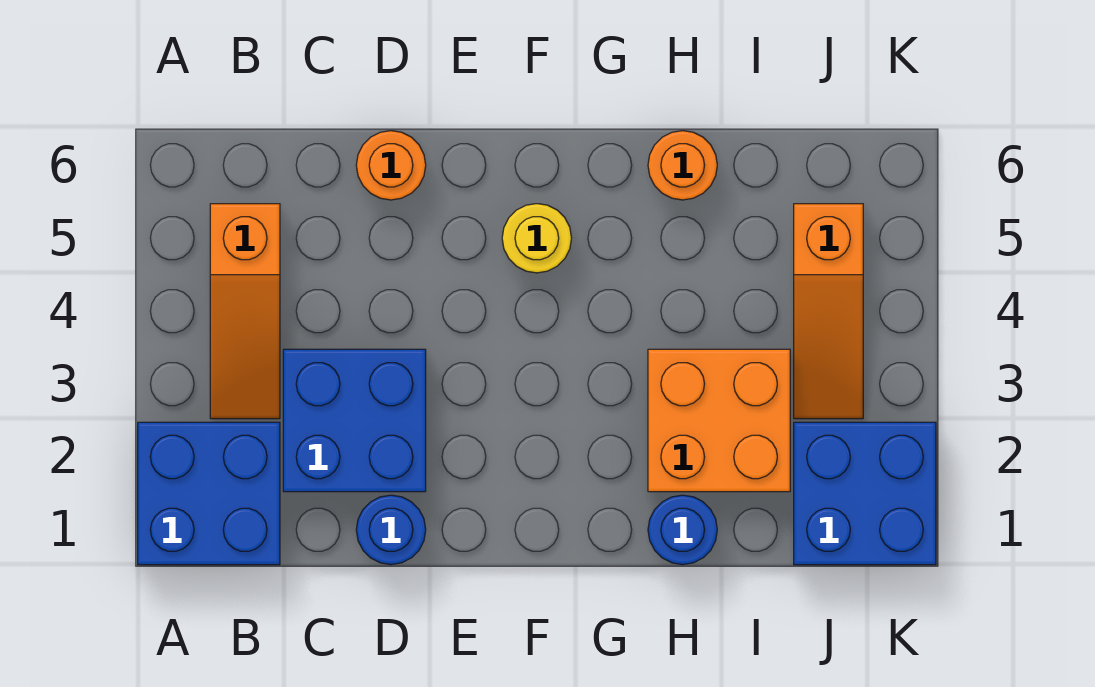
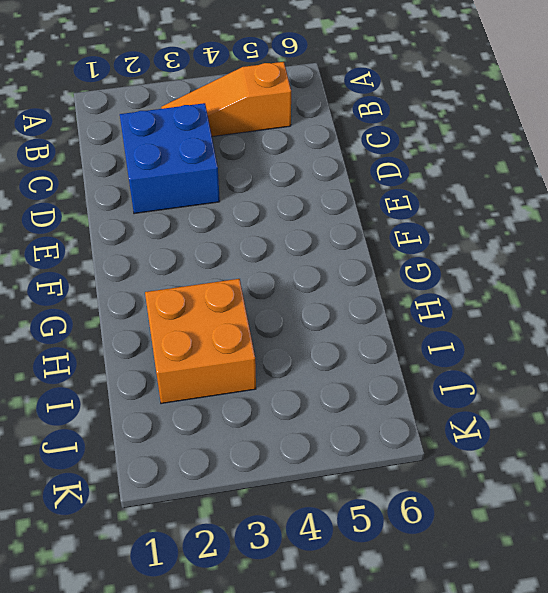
none -> blue brick A1:B2 level 1
none -> blue round brick D1 level 1

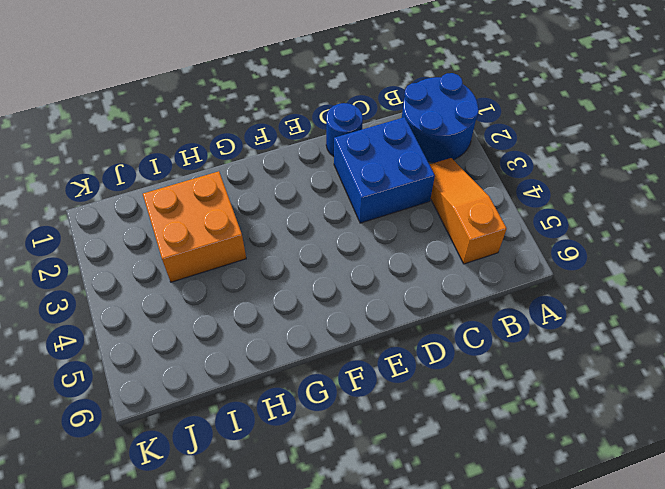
blue round brick A1:B2 level 1 -> blue brick A1:B2 level 1
none -> orange round brick D6 level 1
none -> yellow round brick F5 level 1

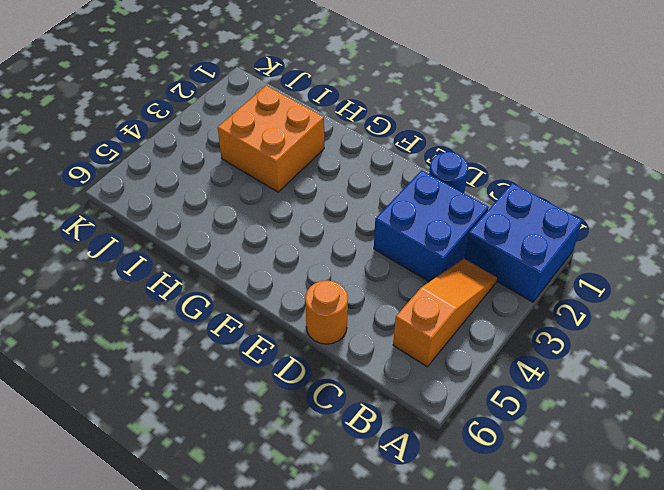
none -> yellow round brick F5 level 1
none -> blue round brick H1 level 1

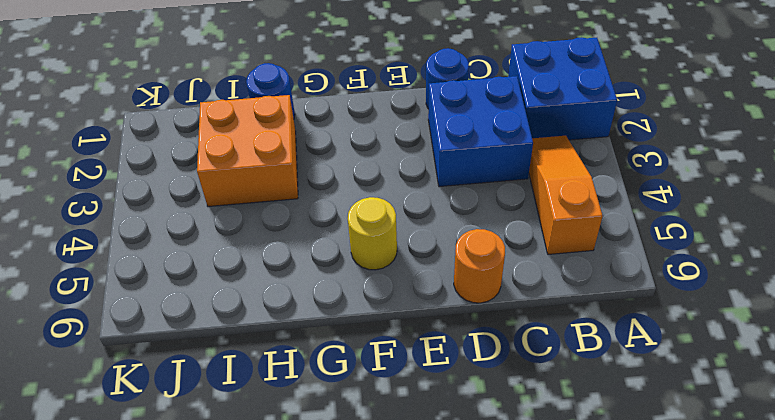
none -> orange round brick H6 level 1
none -> blue brick J1:K2 level 1

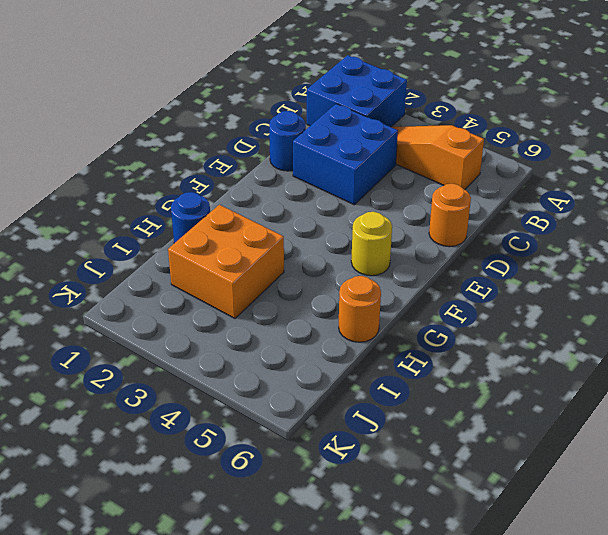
none -> blue brick J1:K2 level 1
none -> orange slope J3:J5 level 1 top 5

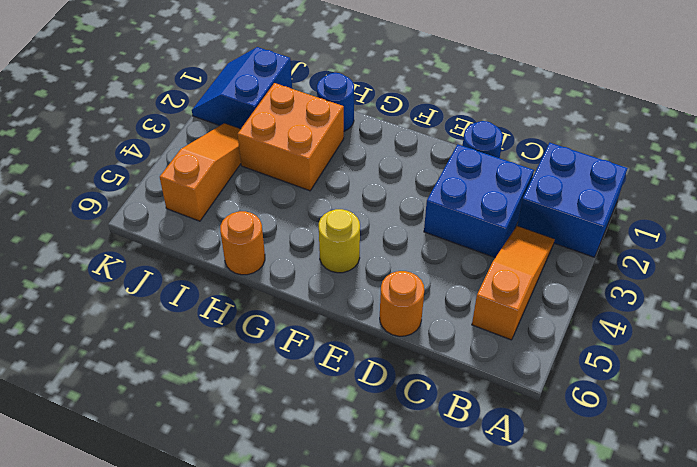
blue slope J1:K2 level 1 top J -> blue brick J1:K2 level 1

